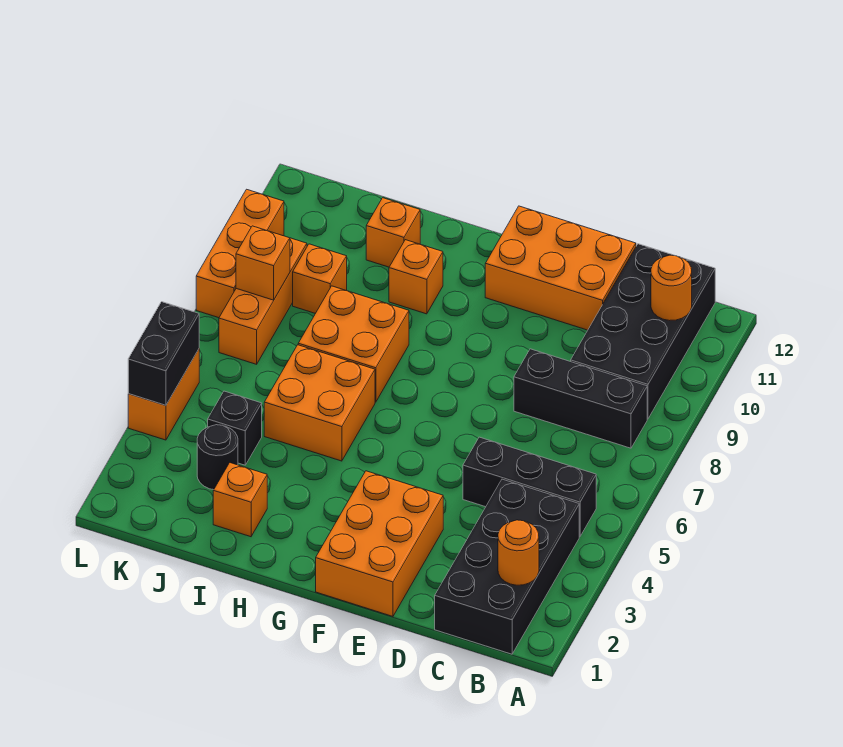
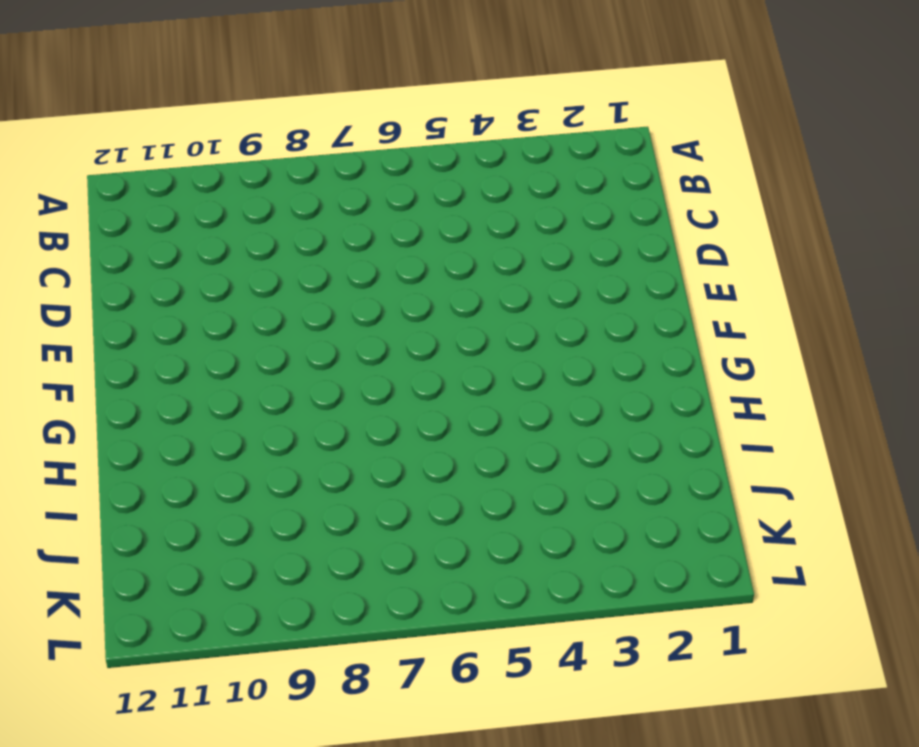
none -> black brick B1:C4 level 1
none -> black brick B5:D5 level 1
none -> black brick B8:D8 level 1

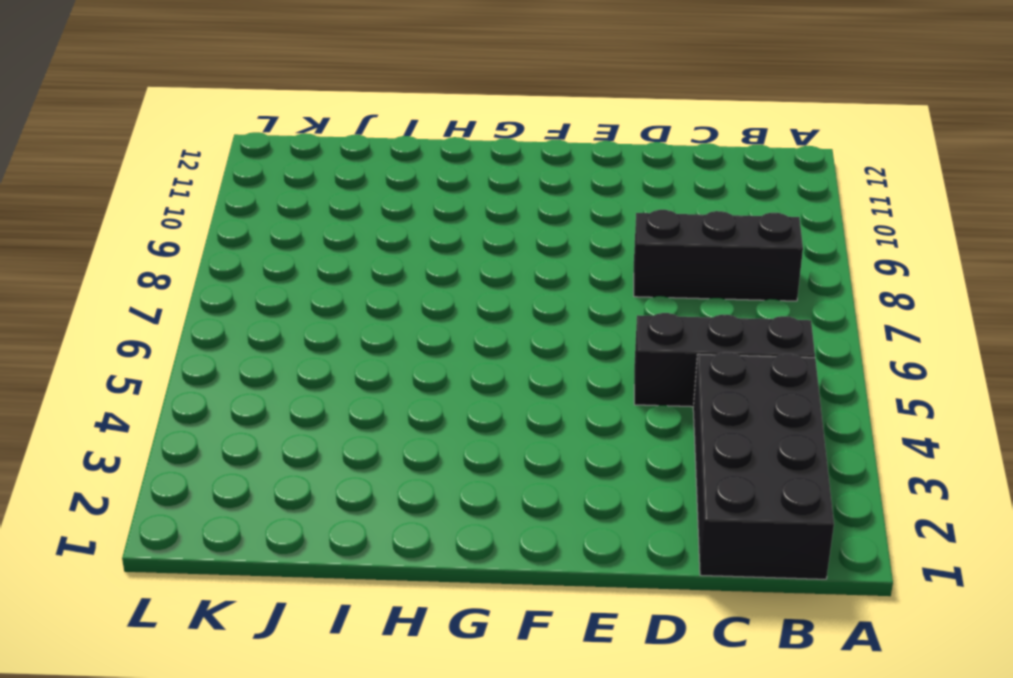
none -> black brick B9:C12 level 1
none -> orange brick D11:F12 level 1
none -> orange brick E1:F3 level 1

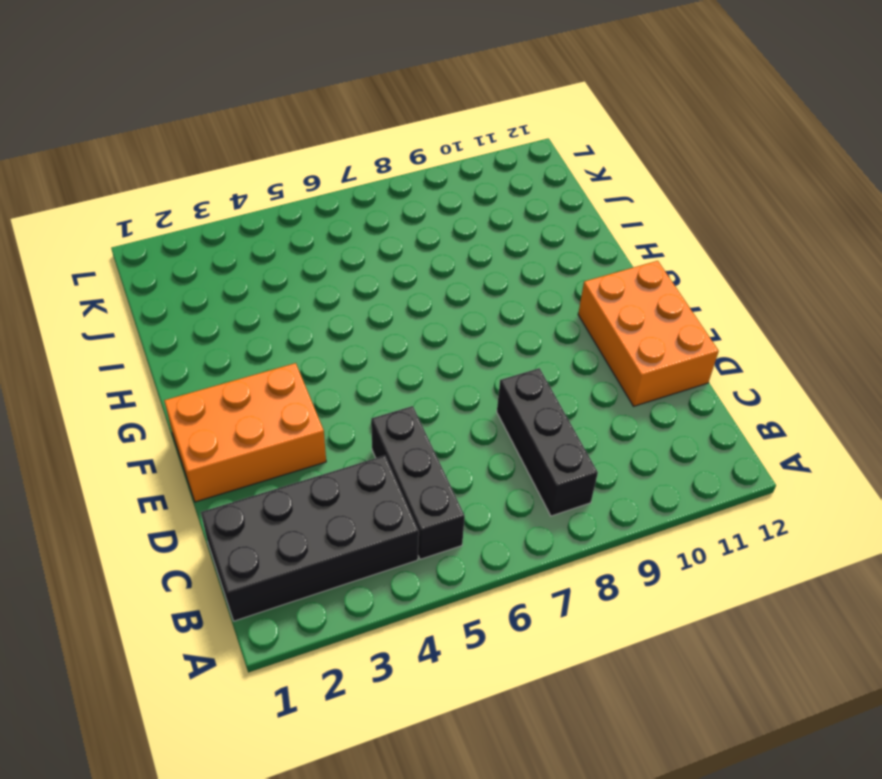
none -> black brick B9:C12 level 1
none -> orange brick H5:I6 level 1
none -> orange brick H7:I8 level 1

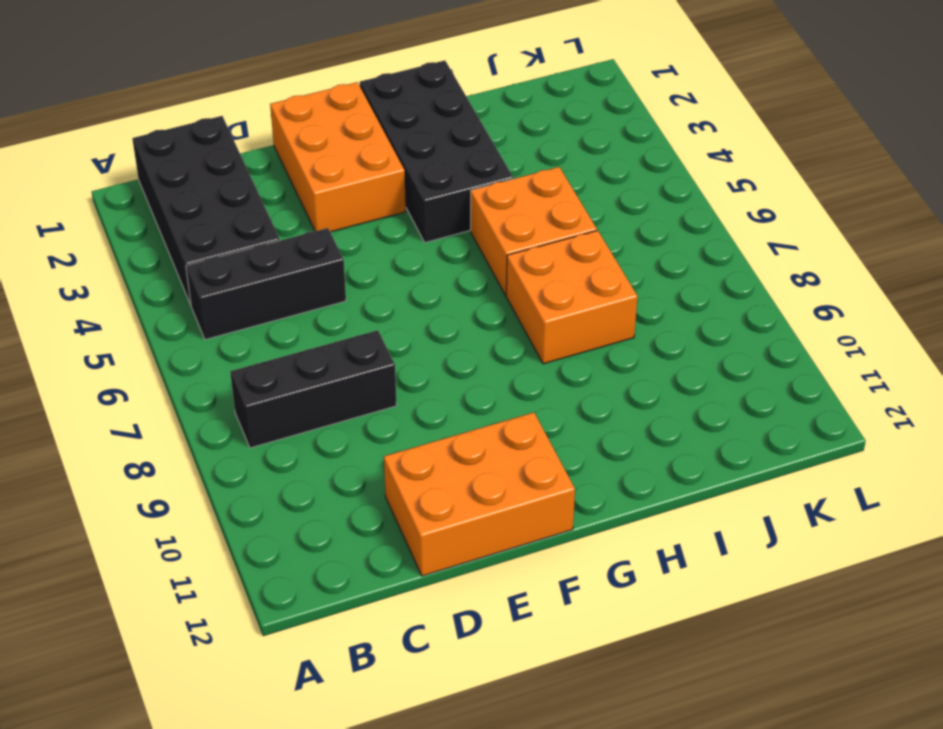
black brick G1:H4 level 1 -> black brick B9:C12 level 1
none -> orange brick H10 level 1
none -> orange brick I2 level 1
none -> orange brick I11 level 1

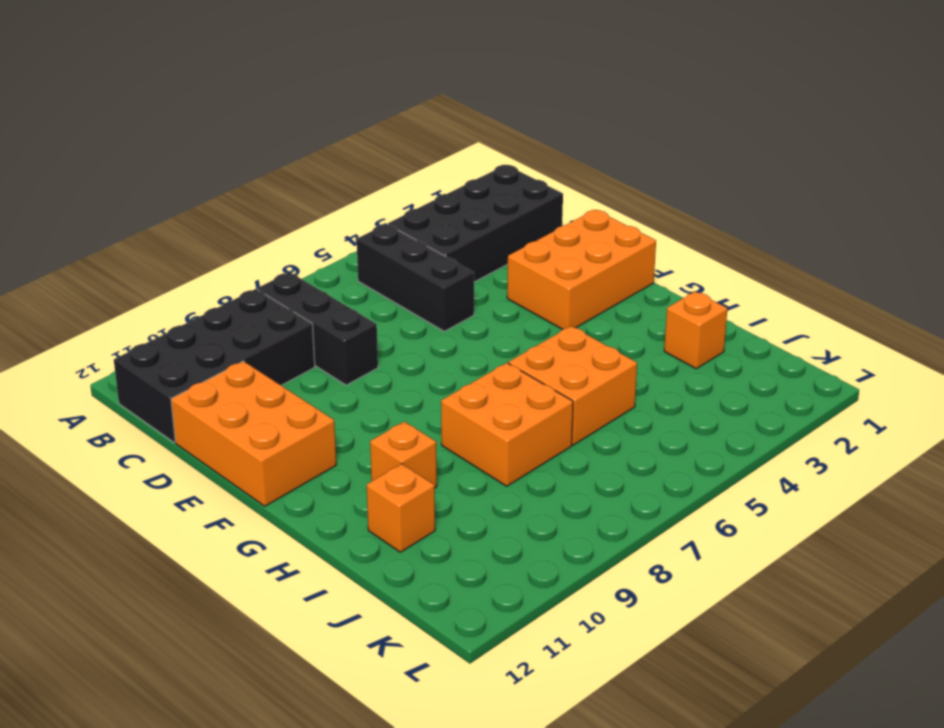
none -> black round brick J3 level 1
none -> black brick J4 level 1
none -> orange brick J9 level 1

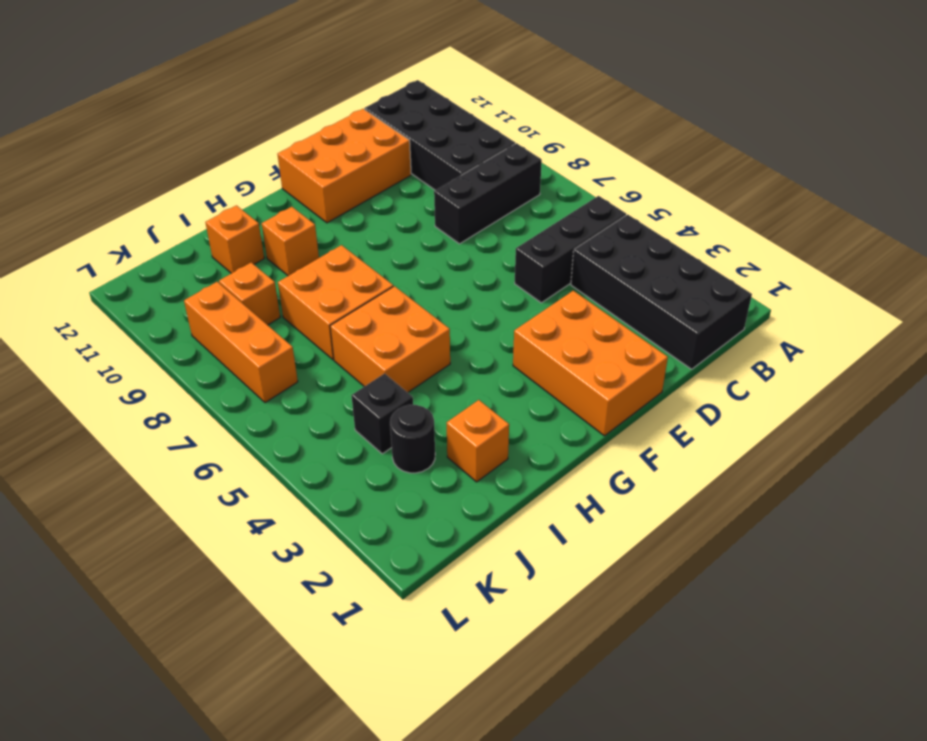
none -> orange brick L4:L5 level 1
none -> orange brick L8:L10 level 1
none -> orange round brick B2 level 2

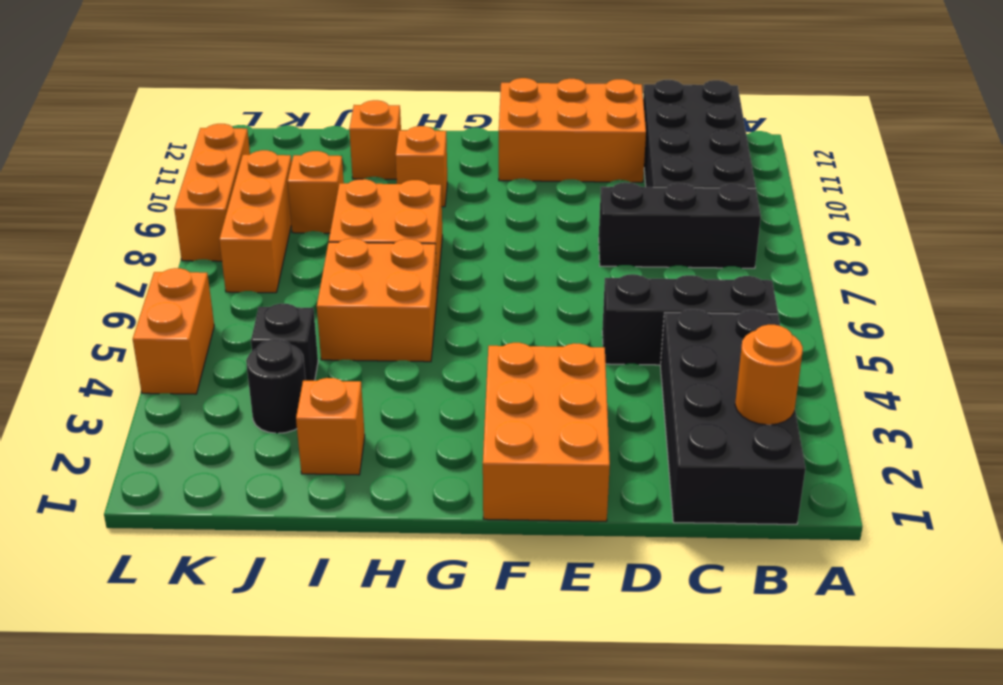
none -> orange round brick B11 level 2
none -> orange brick K8 level 2
none -> black brick L4:L5 level 2

